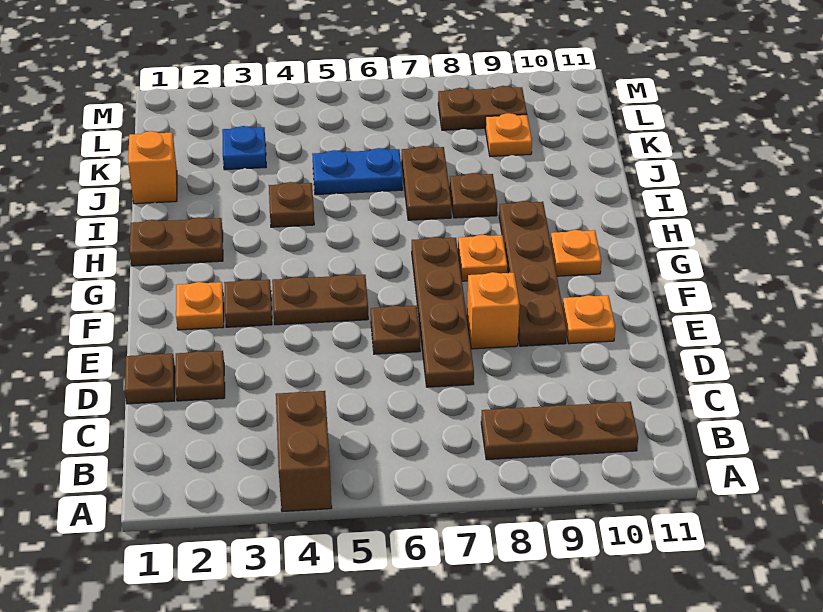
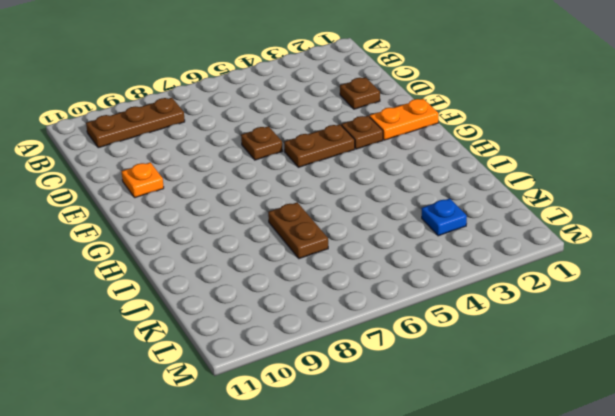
orange plate F1:F2 level 1 -> orange plate F2 level 1
none -> brown brick A4:B4 level 1
none -> brown plate D1 level 1
none -> brown plate D7:G7 level 1

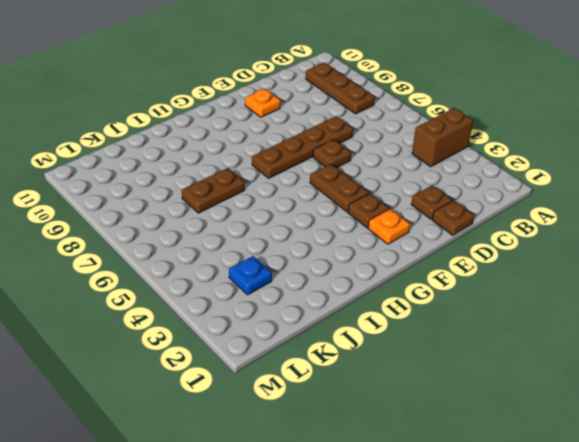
none -> orange brick E8 level 1
none -> brown plate E9:H9 level 1
none -> orange plate G8 level 1

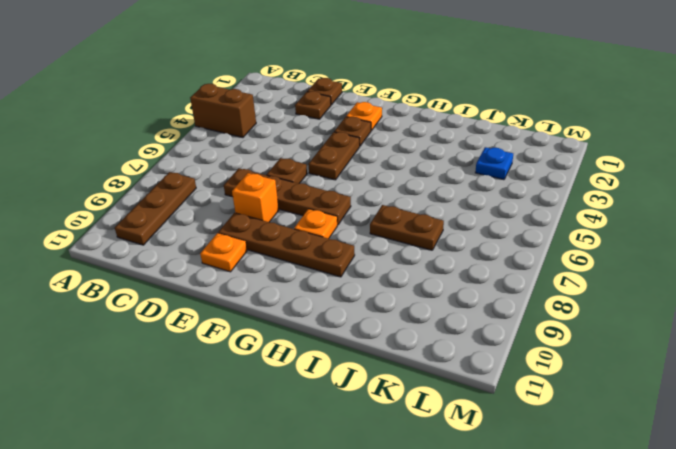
none -> orange plate G10 level 1
none -> brown plate H1:H2 level 1
none -> brown plate I4 level 1

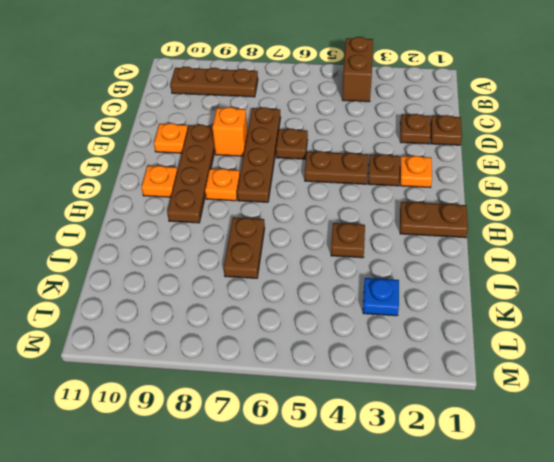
none -> brown plate I8 level 1
none -> orange brick J1 level 1
none -> blue plate J5:J6 level 1

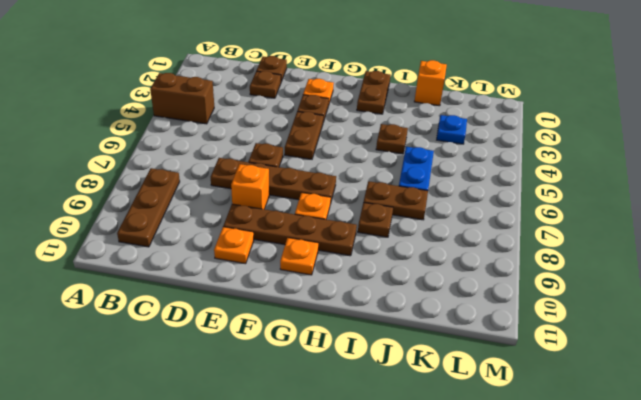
none -> orange plate K9 level 1
none -> brown plate L8:L9 level 1

